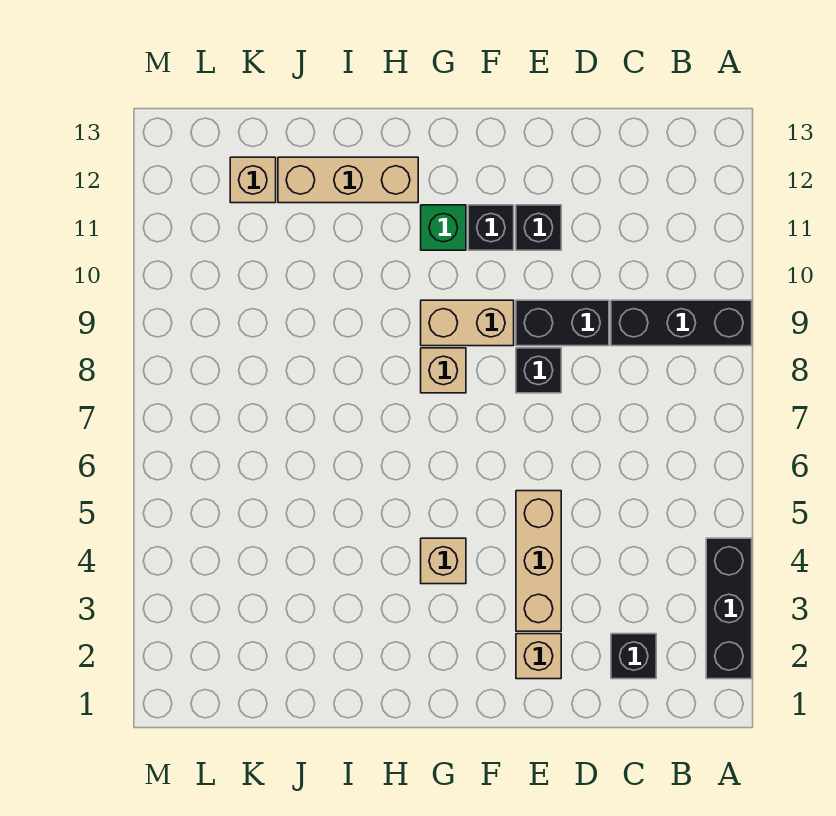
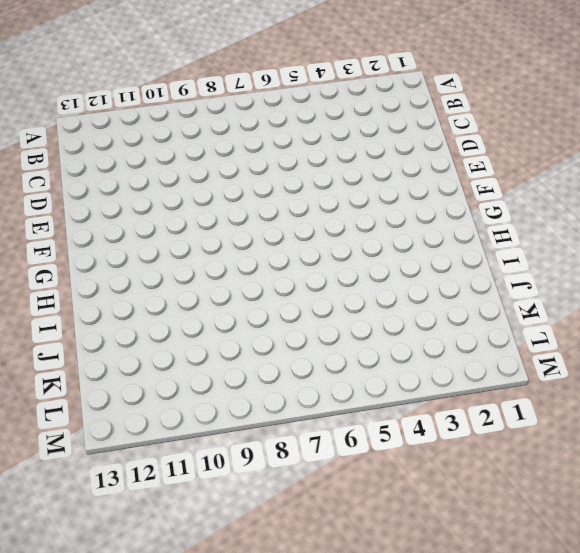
none -> black brick A2:A4 level 1
none -> black brick A9:C9 level 1
none -> black brick C2 level 1

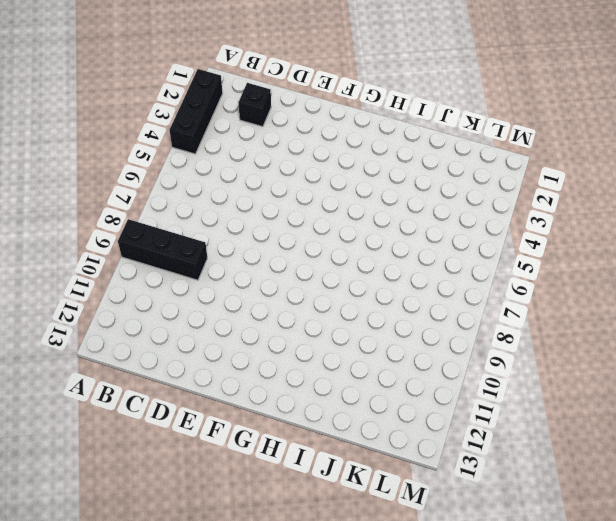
none -> black brick D9:E9 level 1
none -> tan brick E2 level 1
none -> tan brick E3:E5 level 1

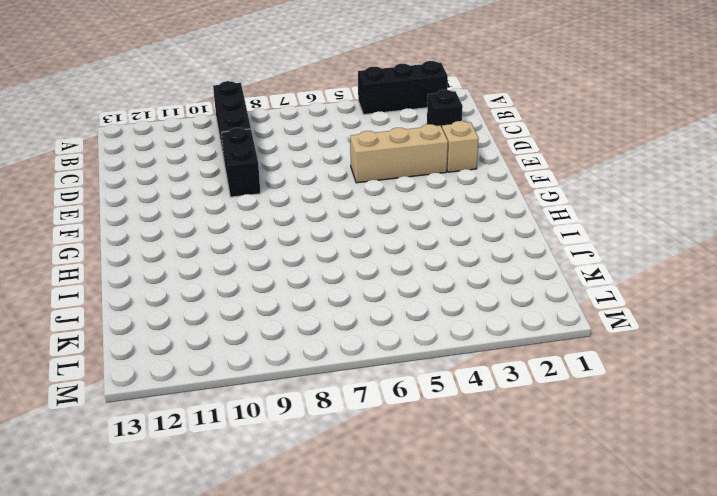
none -> black brick E8 level 1
none -> black brick E11 level 1
none -> tan brick F9:G9 level 1

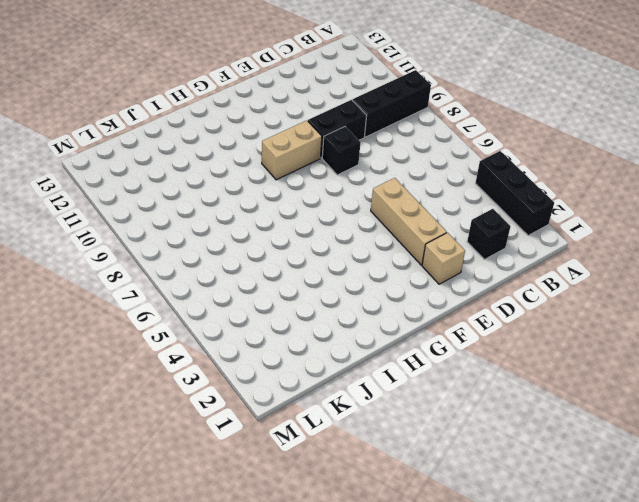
none -> black brick E11 level 1
none -> black brick F11 level 1
none -> tan brick G4 level 1

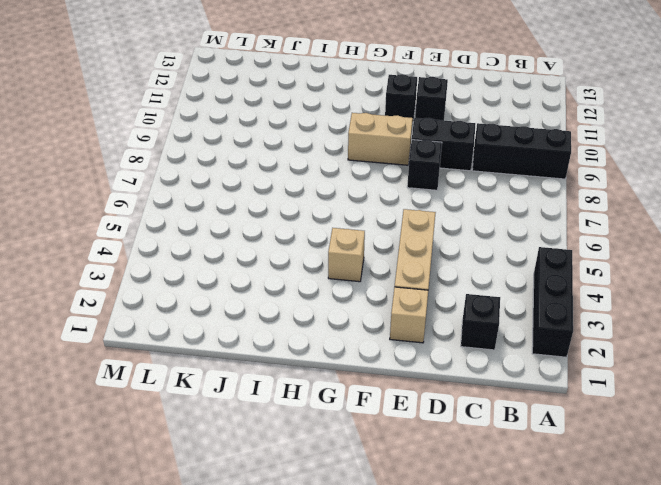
none -> tan brick G8 level 1
none -> green brick G11 level 1
none -> tan brick H12:J12 level 1

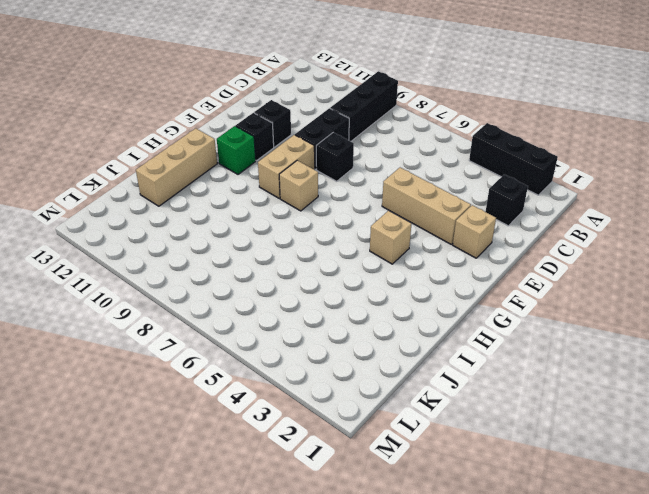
none -> tan brick K12 level 1

